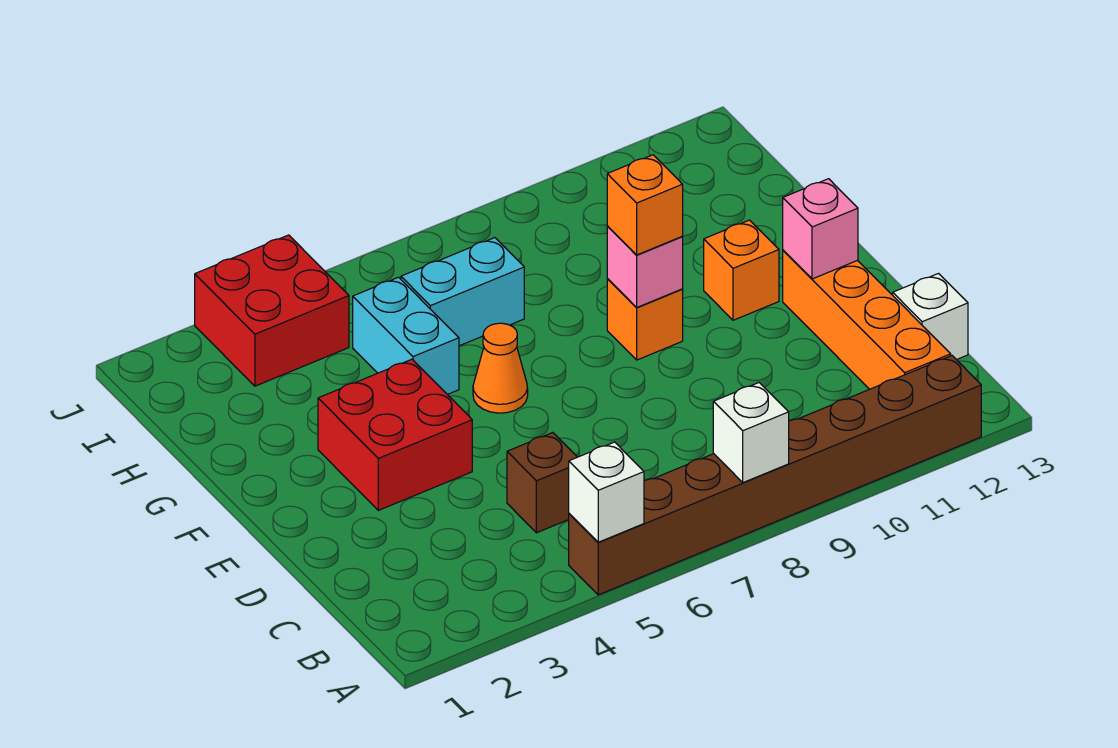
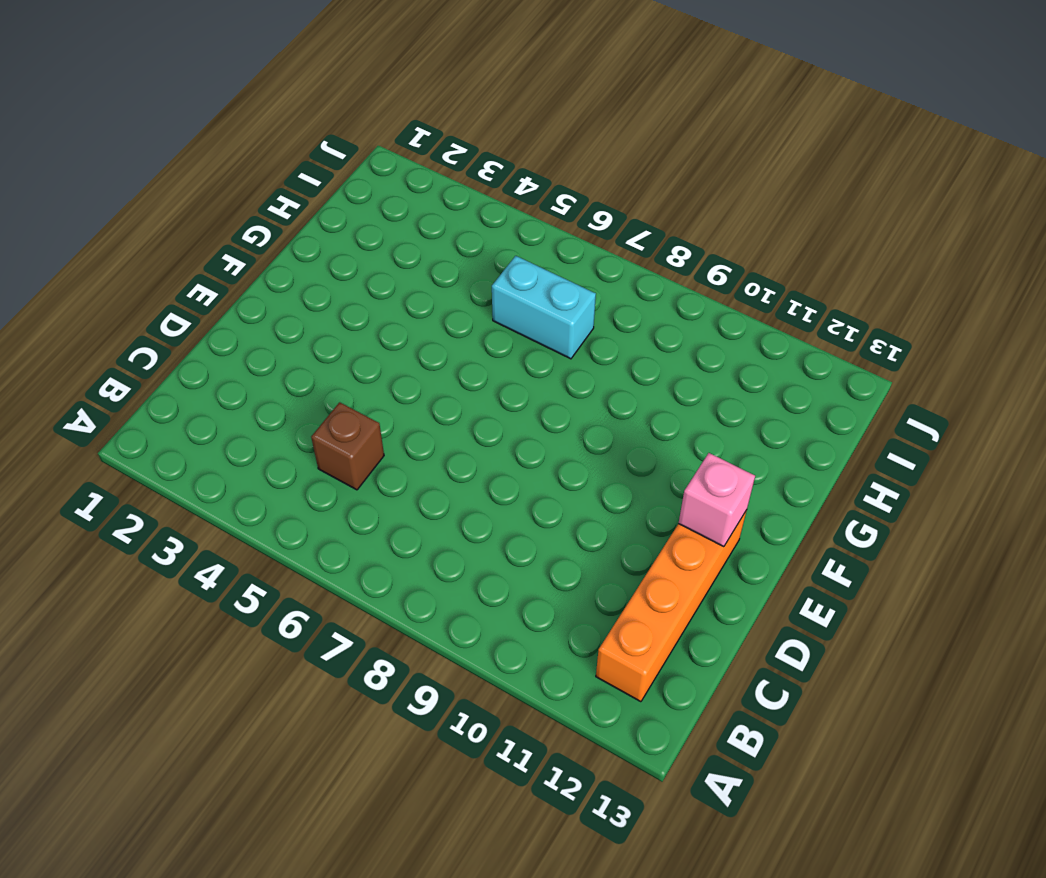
none -> brown brick A5:A12 level 1
none -> white brick C13 level 1
none -> red brick E3:F4 level 1

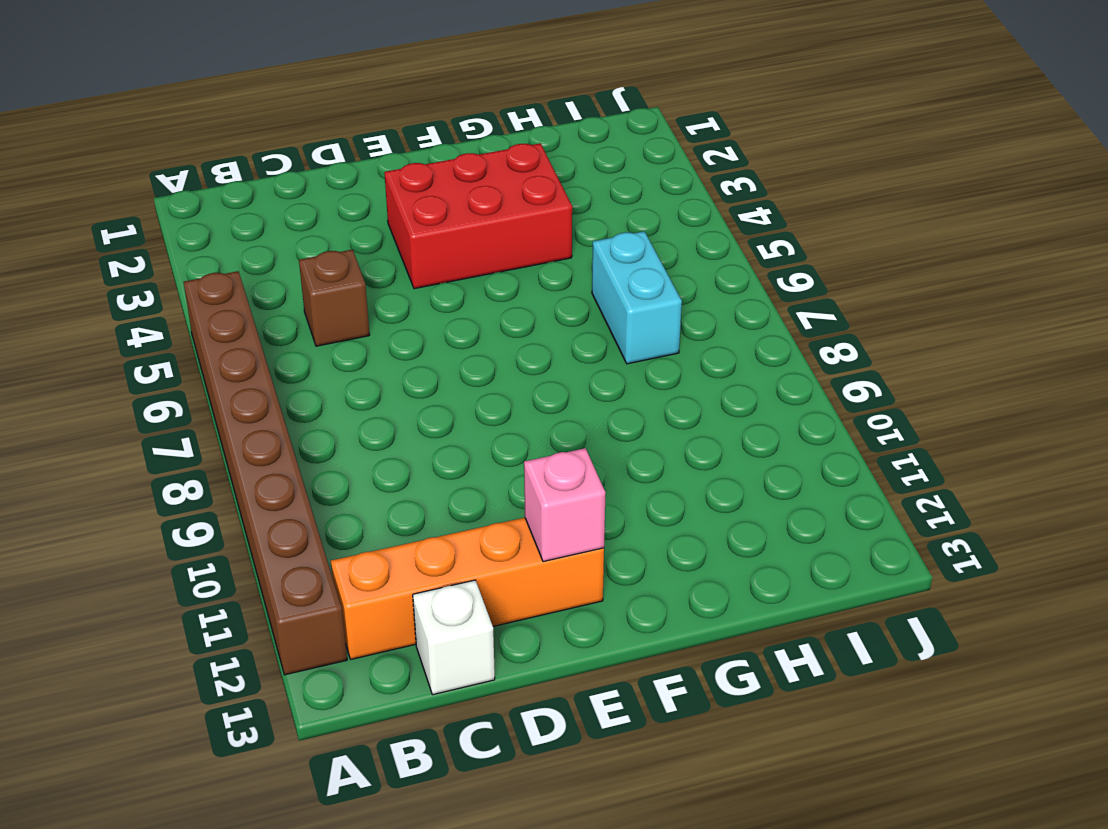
red brick E3:G4 level 1 -> red brick E3:F4 level 1
none -> orange cone F6 level 1
none -> orange brick F9 level 1
none -> orange brick F11 level 1

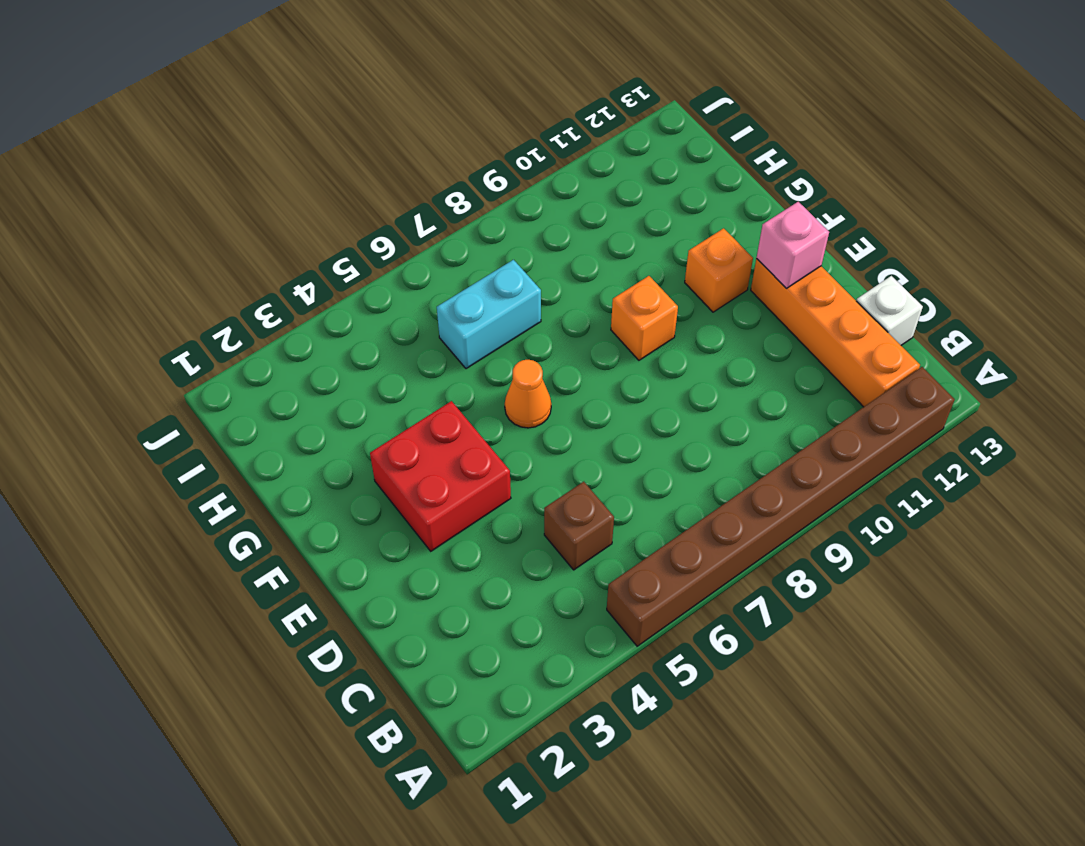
none -> cyan brick G5:H5 level 1
none -> red brick I3:J4 level 1
none -> white brick A5 level 2

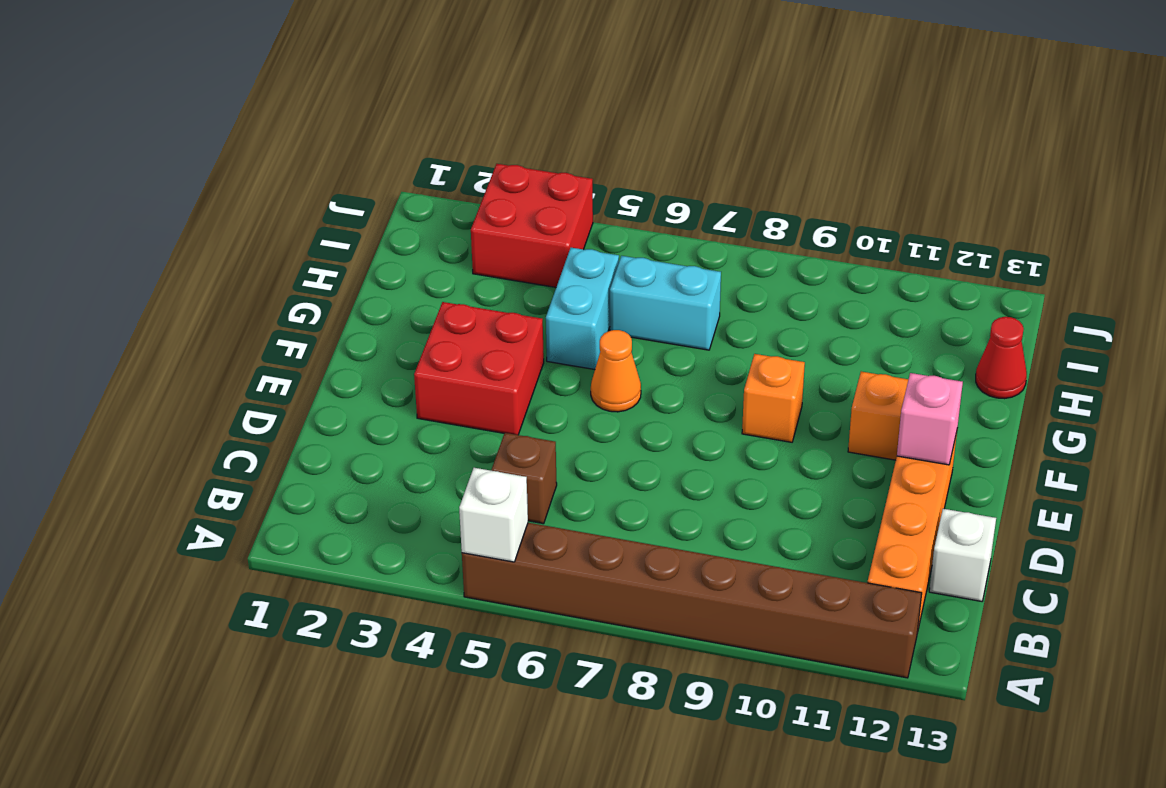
red cone H13 level 1 -> none
none -> white brick A8 level 2
none -> pink brick F9 level 2
none -> orange brick F9 level 3

